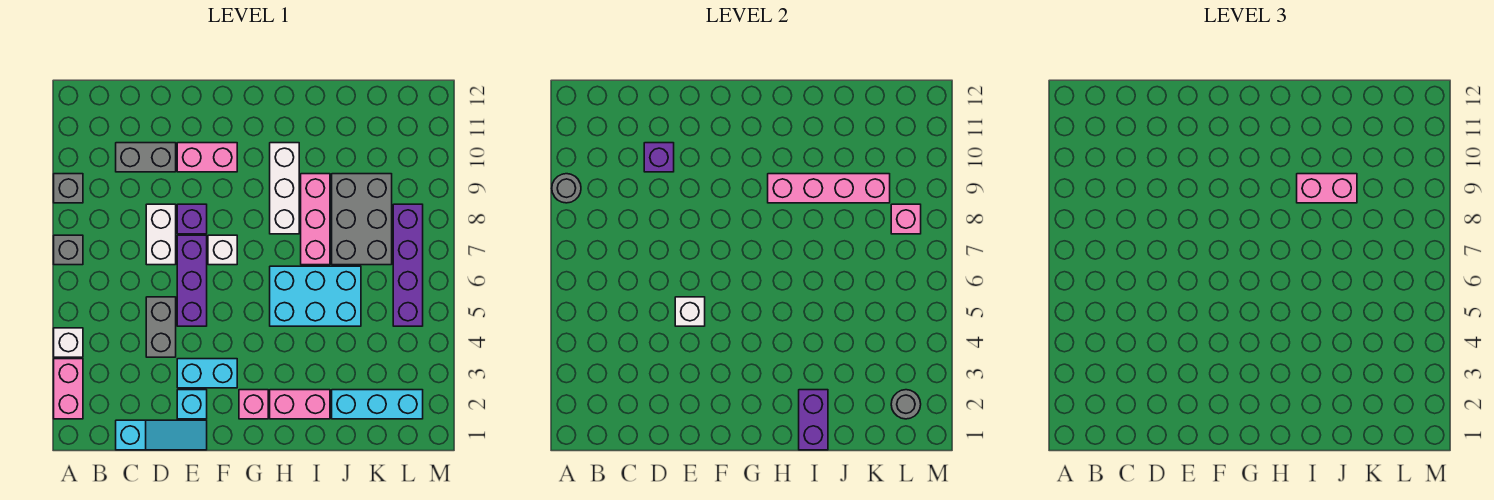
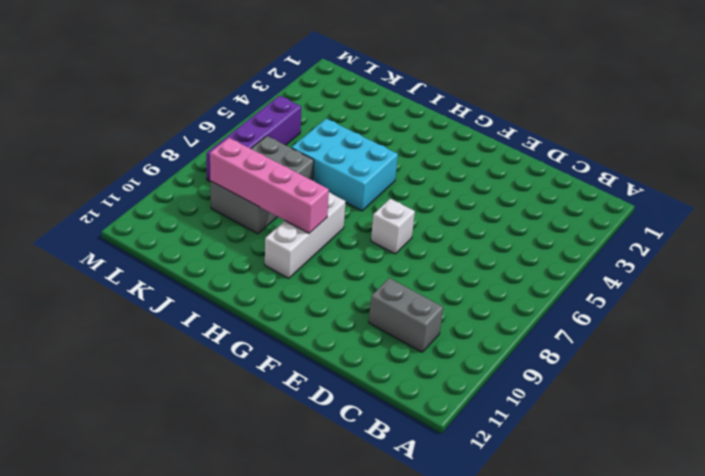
none -> pink brick A2:A3 level 1
none -> white brick A4 level 1
none -> grey brick A7 level 1
none -> grey brick A9 level 1

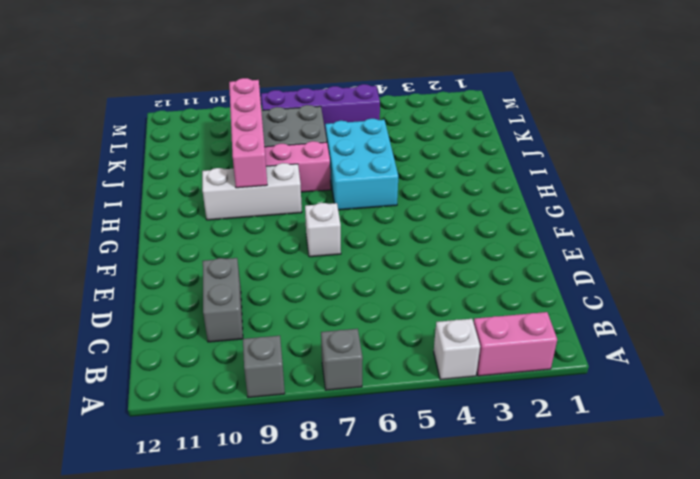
none -> cyan slope C1:E1 level 1 top C
none -> grey brick D4:D5 level 1
none -> white brick D7:D8 level 1
none -> cyan brick E2 level 1

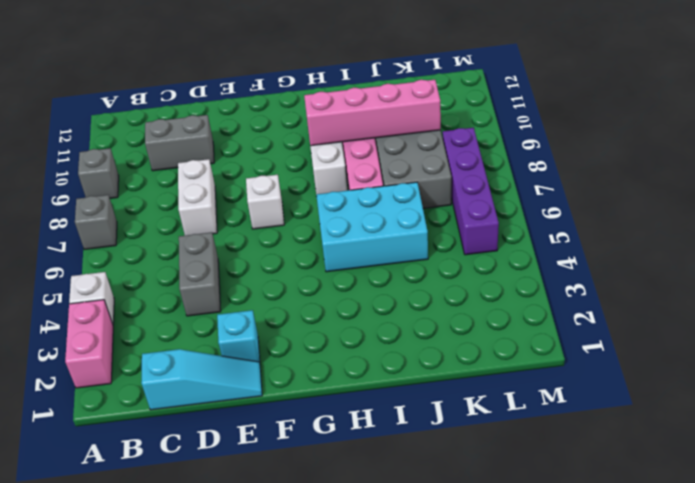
none -> cyan brick E3:F3 level 1
none -> purple brick E5:E7 level 1
none -> purple brick E8 level 1
none -> pink brick E10:F10 level 1

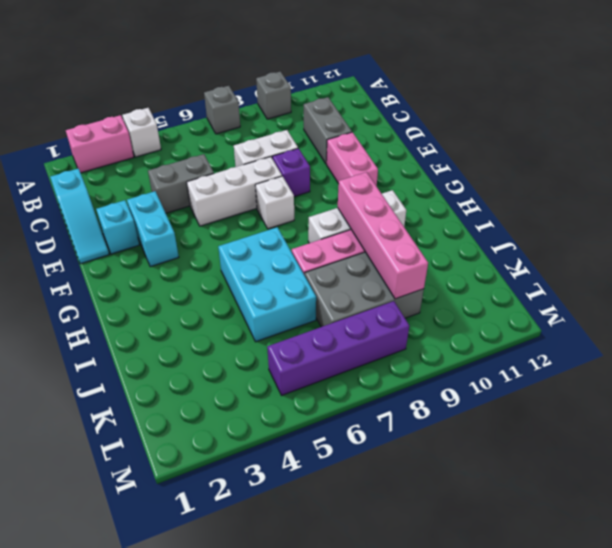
white brick E5:E7 level 1 -> purple brick E5:E7 level 1
none -> pink brick G2 level 1
none -> pink brick H2:I2 level 1
none -> cyan brick J2:L2 level 1
none -> grey round brick A9 level 2

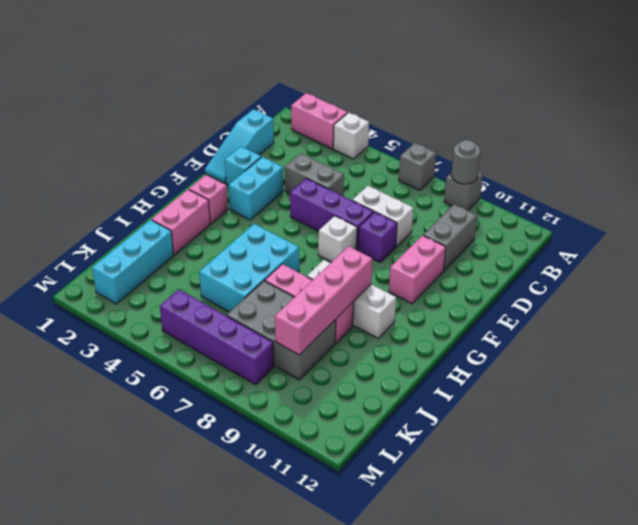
none -> purple brick D10 level 2
none -> white brick E5 level 2
none -> purple brick I1:I2 level 2
none -> grey round brick L2 level 2

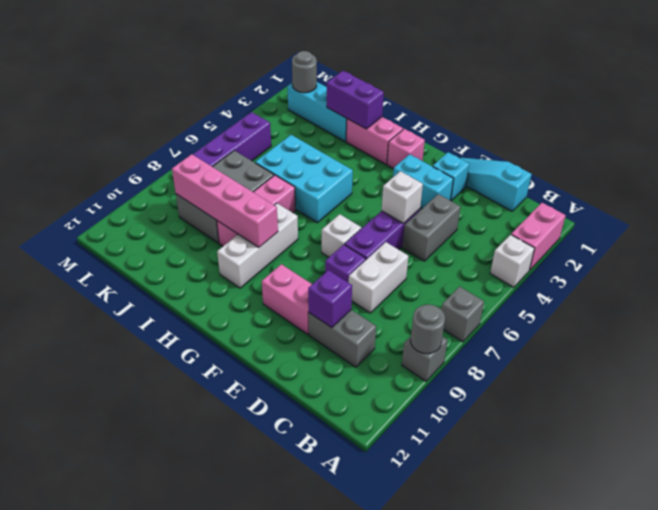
purple brick I2:J2 level 2 -> purple brick I1:I2 level 2
none -> pink brick L8 level 2
none -> pink brick I9:J9 level 3

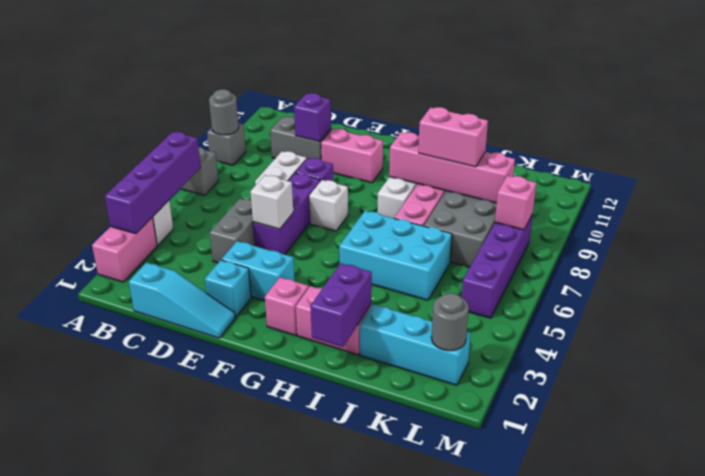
purple brick A3:A6 level 2 -> none

